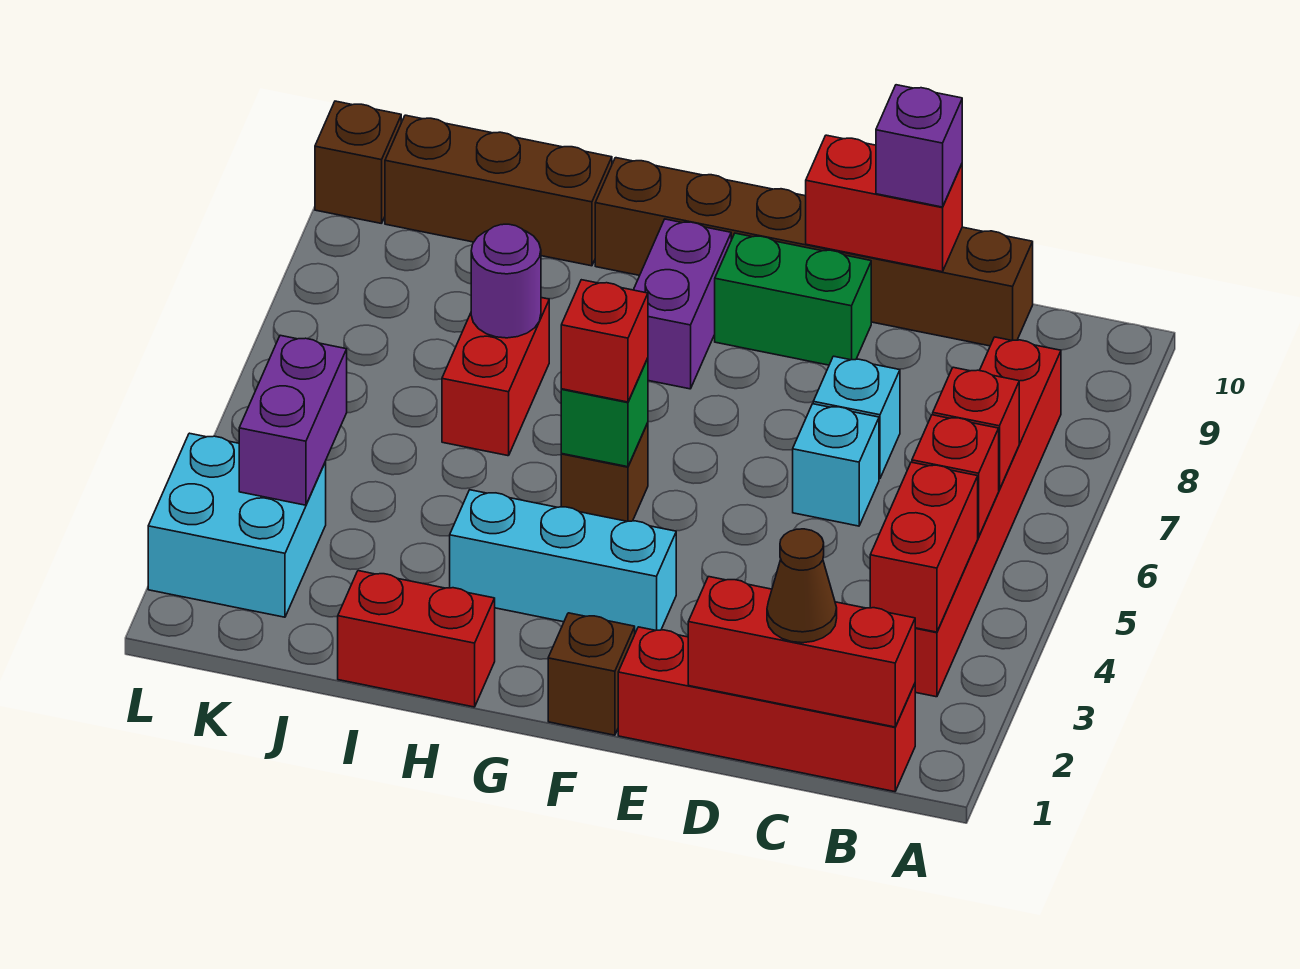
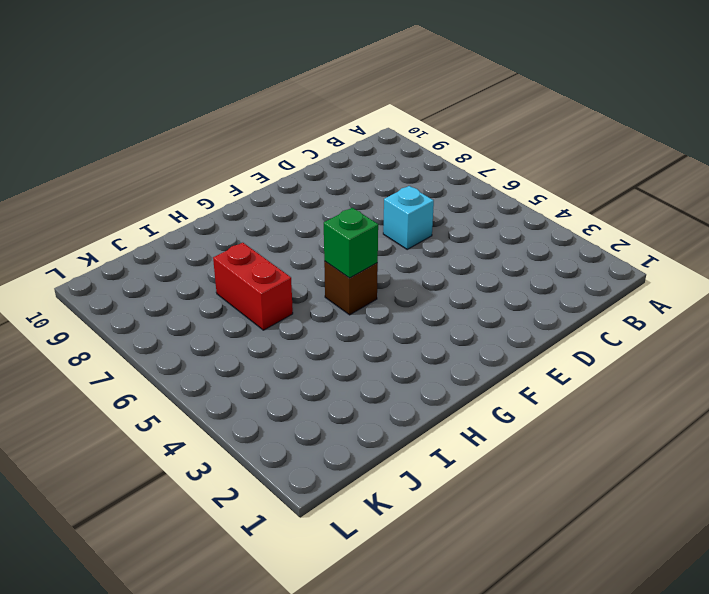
none -> red brick B1:E1 level 1
none -> red brick B3:B8 level 1
none -> brown brick C10:H10 level 1

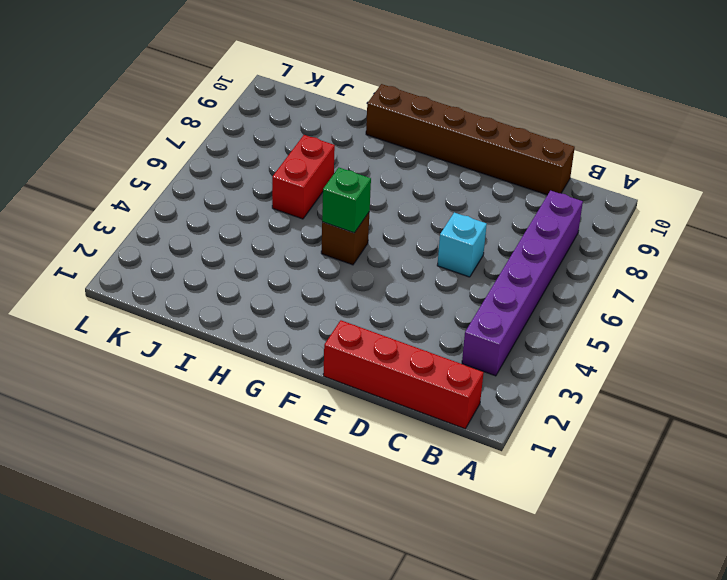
purple brick B3:B8 level 1 -> red brick B3:B8 level 1
none -> cyan brick D7 level 1
none -> green brick E9:F9 level 1
none -> brown brick F1 level 1

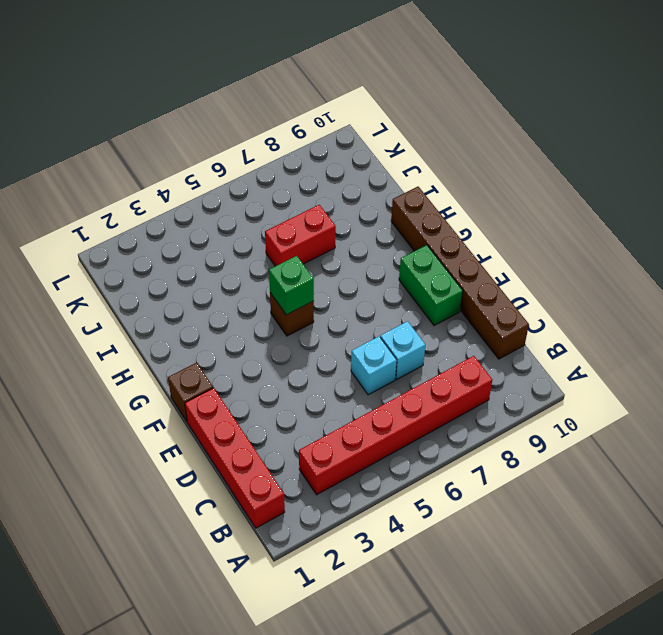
none -> cyan brick F3:H3 level 1
none -> purple brick G8:G9 level 1
none -> red brick H1:I1 level 1

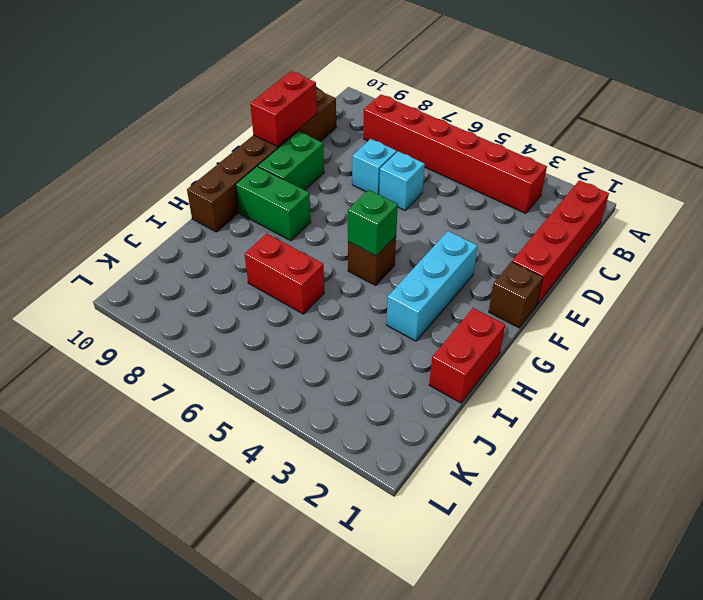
green brick G8:G9 level 1 -> purple brick G8:G9 level 1
none -> brown brick I10:K10 level 1
none -> cyan brick K2:L3 level 1
none -> brown brick L10 level 1

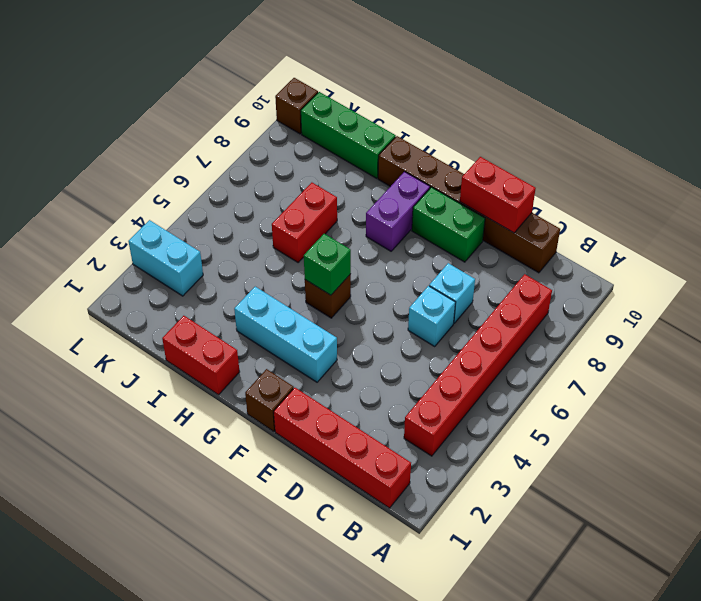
green brick I10:K10 level 1 -> brown brick I10:K10 level 1
cyan brick K3:L3 level 1 -> cyan brick K2:L3 level 1
none -> red brick B1:D1 level 2
none -> red brick B3:B4 level 2
none -> red brick B5 level 2

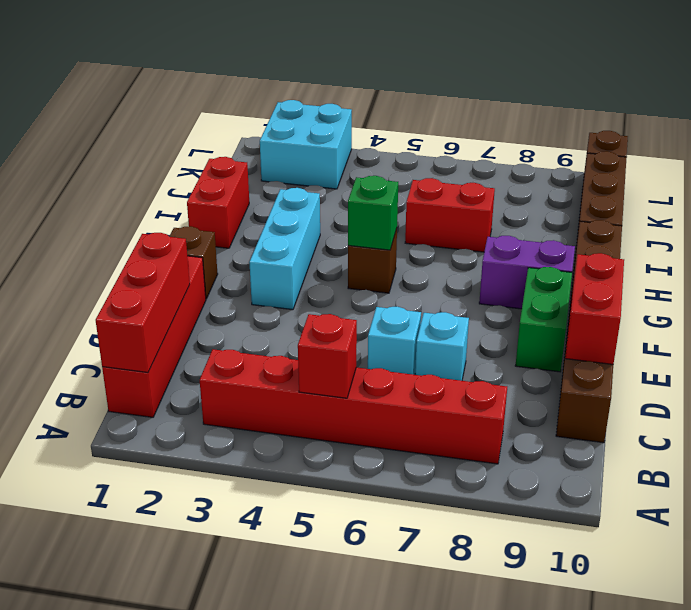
none -> red brick B3:B4 level 2
none -> red brick B6 level 2
none -> purple round brick I7 level 2

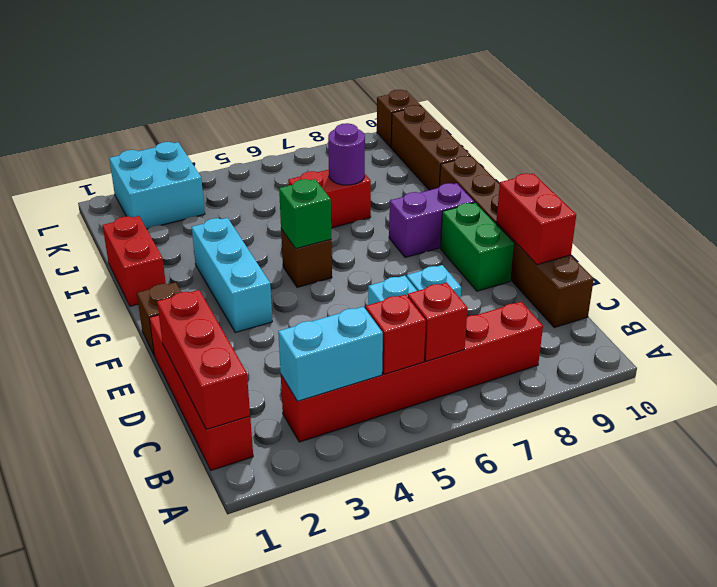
cyan brick B3:B4 level 2 -> red brick B3:B4 level 2
none -> purple brick K3:K4 level 2
none -> brown cone C1 level 3
none -> purple brick D10 level 3

